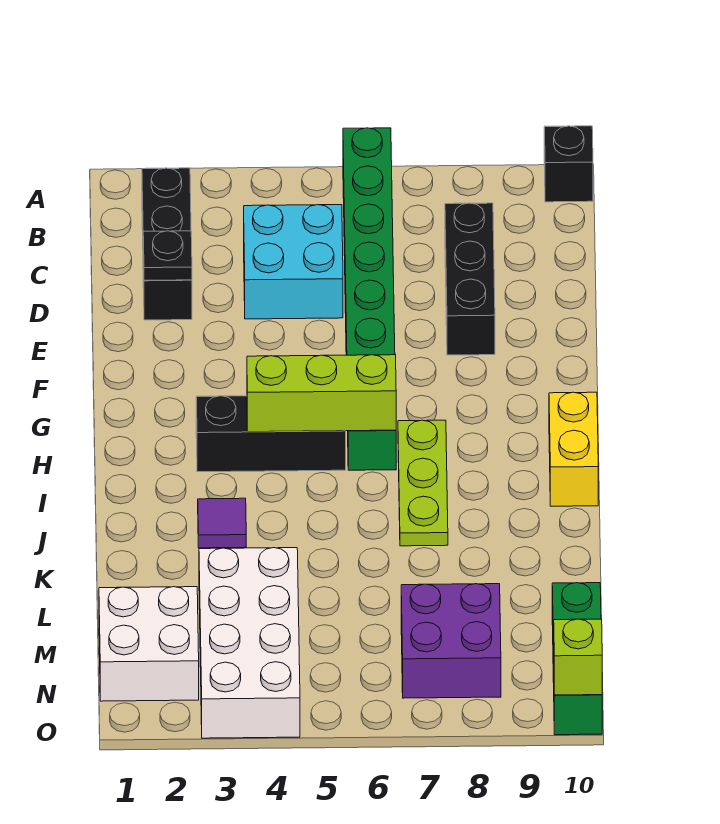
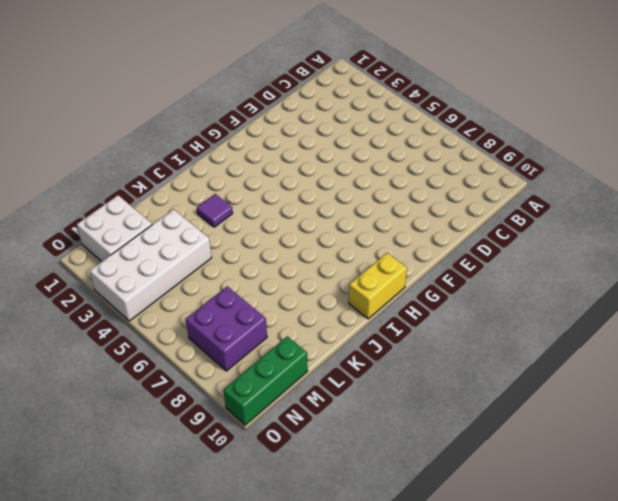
none -> green brick A6:H6 level 1
none -> black brick A10 level 1
none -> black brick B2:D2 level 1

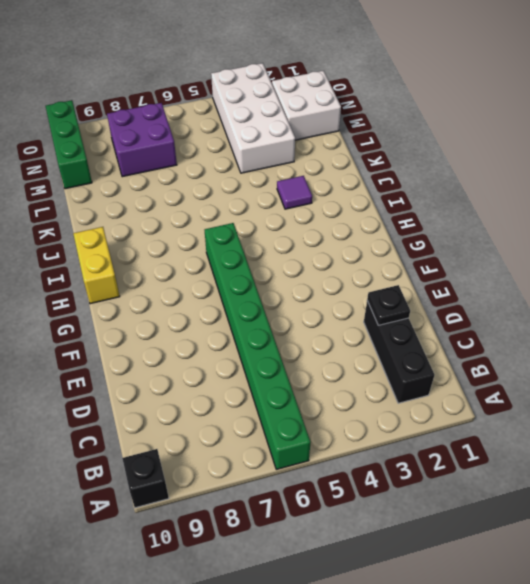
none -> cyan brick C4:D5 level 1
none -> black brick C8:E8 level 1
none -> black brick H3:H5 level 1

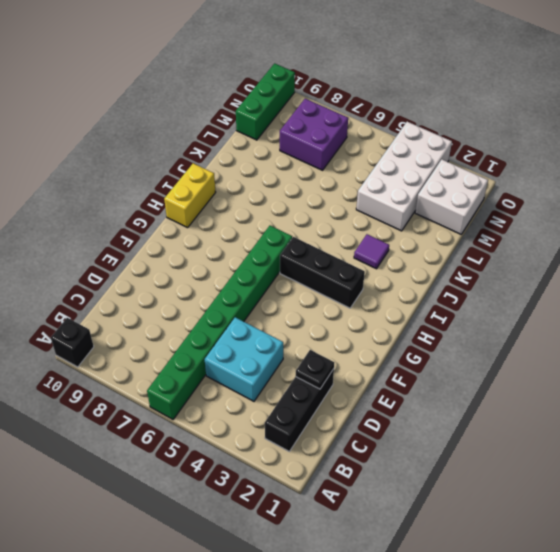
none -> black brick C8:E8 level 1
none -> lime plate H7:J7 level 1
none -> lime brick H4:H6 level 2

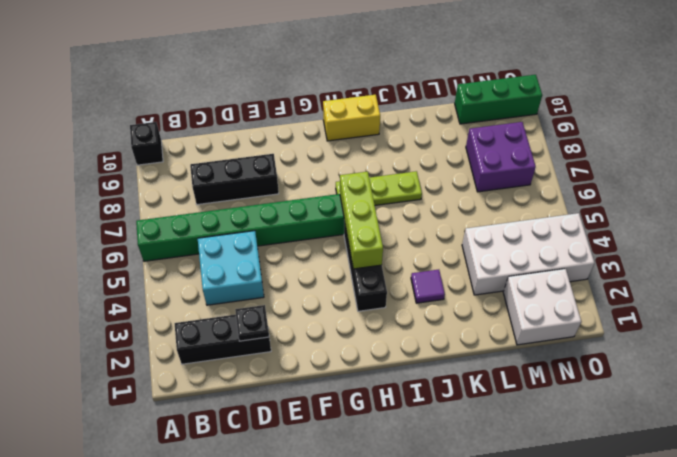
none -> lime brick O10 level 2

